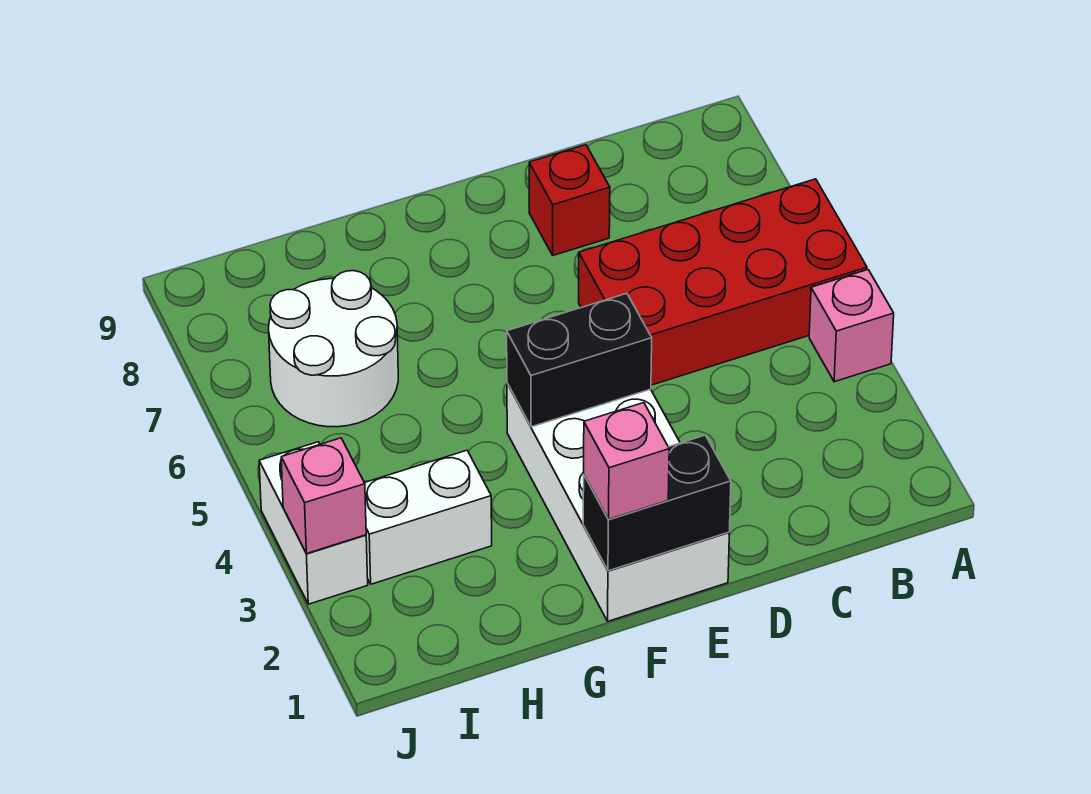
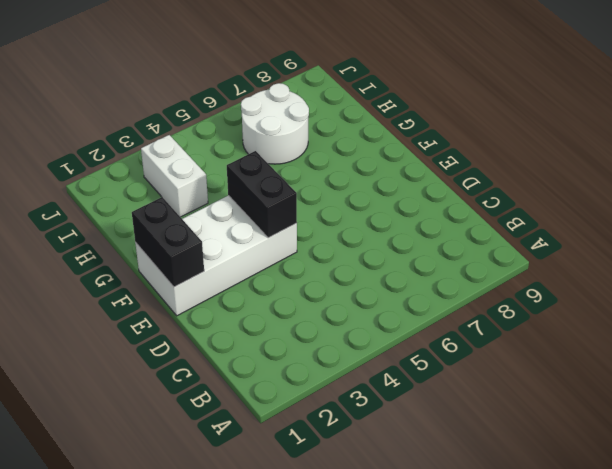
none -> pink brick A4 level 1
none -> red brick A5:D6 level 1

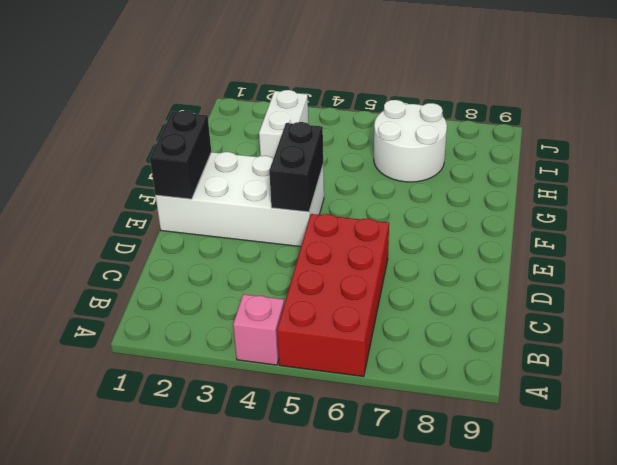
none -> red brick D8 level 1
none -> white brick J3:J4 level 1

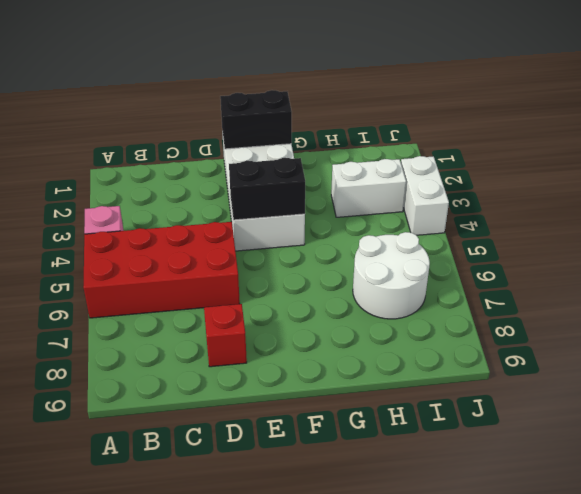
none -> pink brick J3 level 2
none -> pink brick F1 level 3

